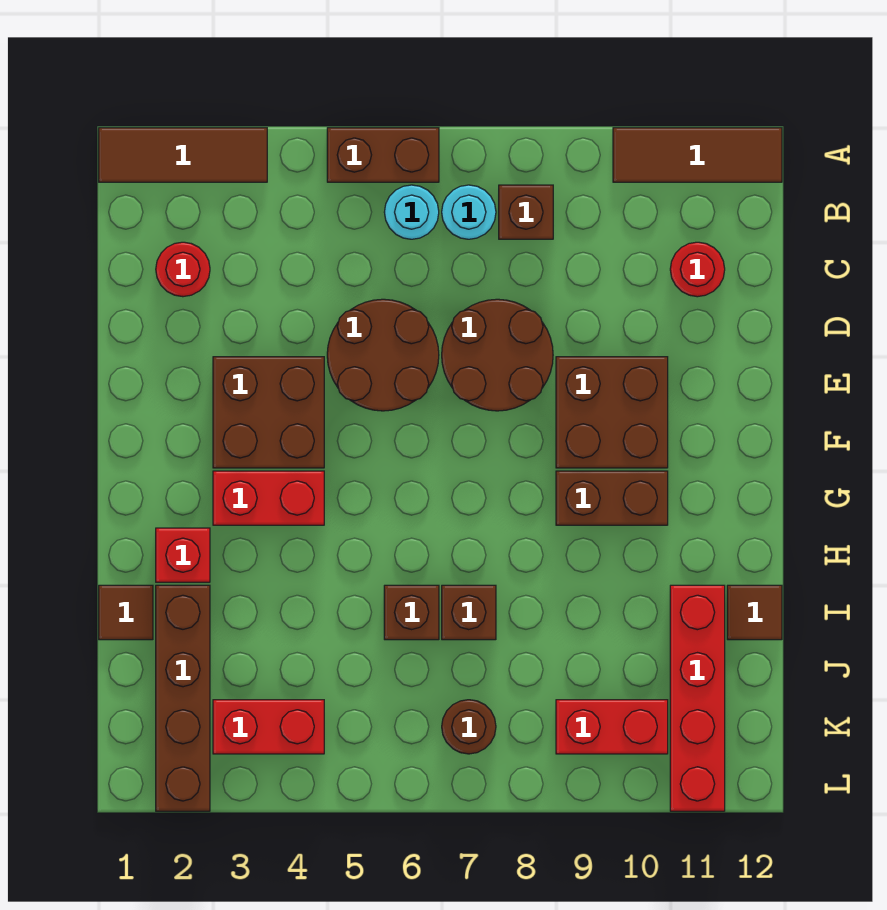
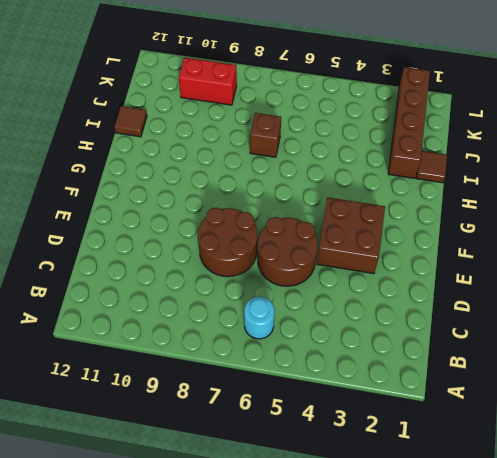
none -> brown tile A1:A3 level 1
none -> brown brick A5:A6 level 1
none -> brown tile A10:A12 level 1

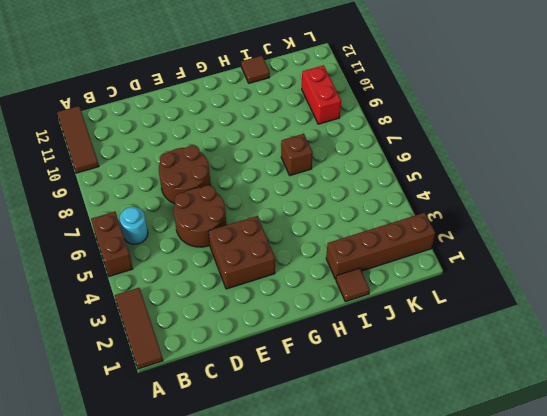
none -> cyan round brick B7 level 1
none -> brown brick B8 level 1
none -> red round brick C2 level 1

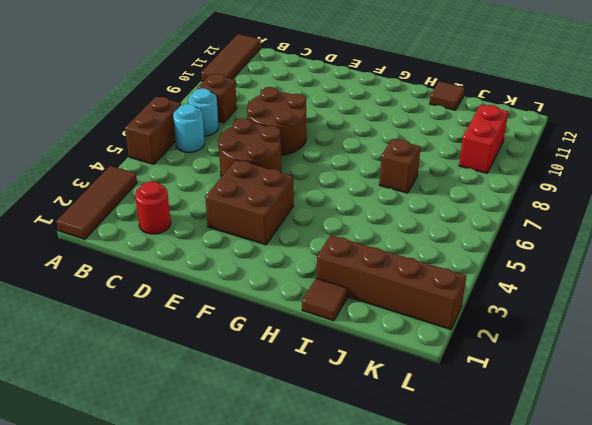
none -> red round brick C11 level 1
none -> brown brick E9:F10 level 1
none -> red brick G3:G4 level 1

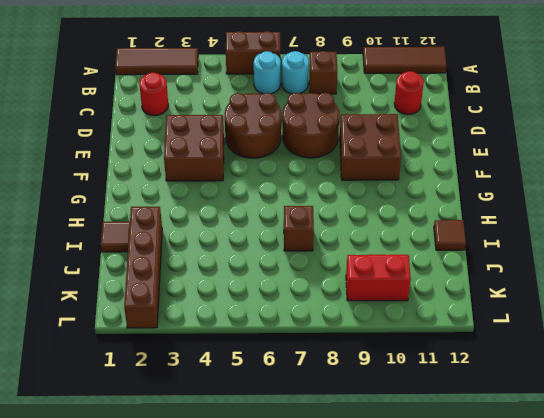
none -> red brick G3:G4 level 1
none -> brown brick G9:G10 level 1
none -> red brick H2 level 1

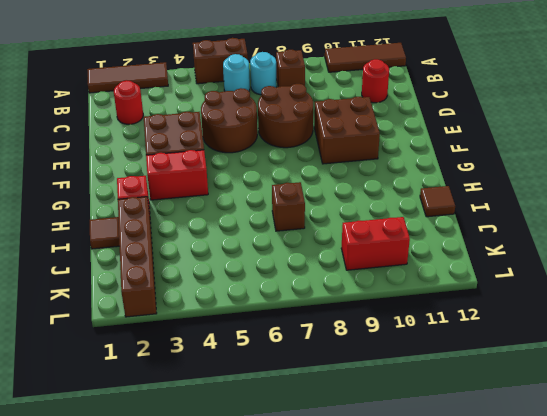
none -> brown brick G9:G10 level 1
none -> brown brick I6 level 1
none -> red brick I11:L11 level 1

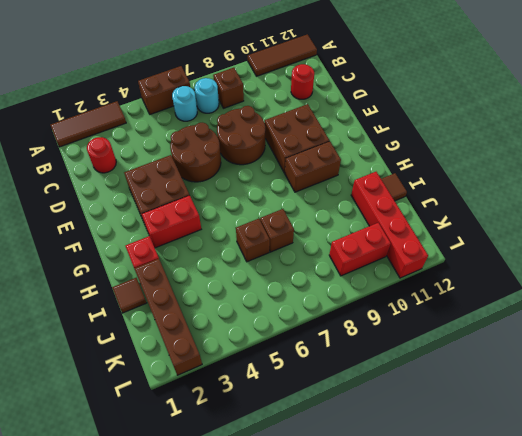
none -> red brick K3:K4 level 1
none -> brown round brick K7 level 1

